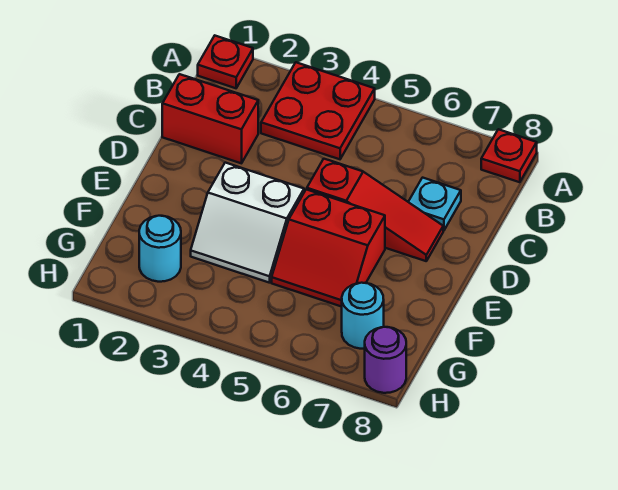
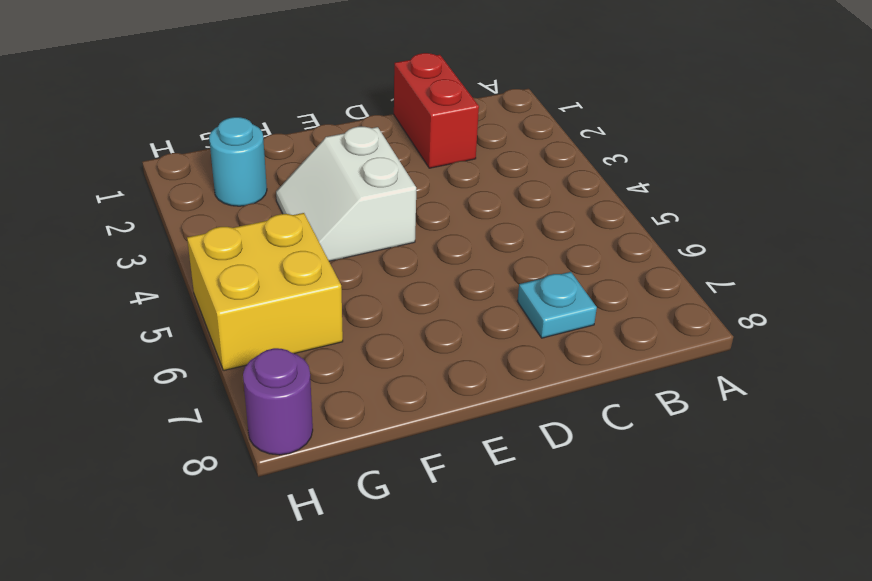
yellow brick G5:H6 level 1 -> none
none -> red plate A1 level 1
none -> red plate A3:B4 level 1

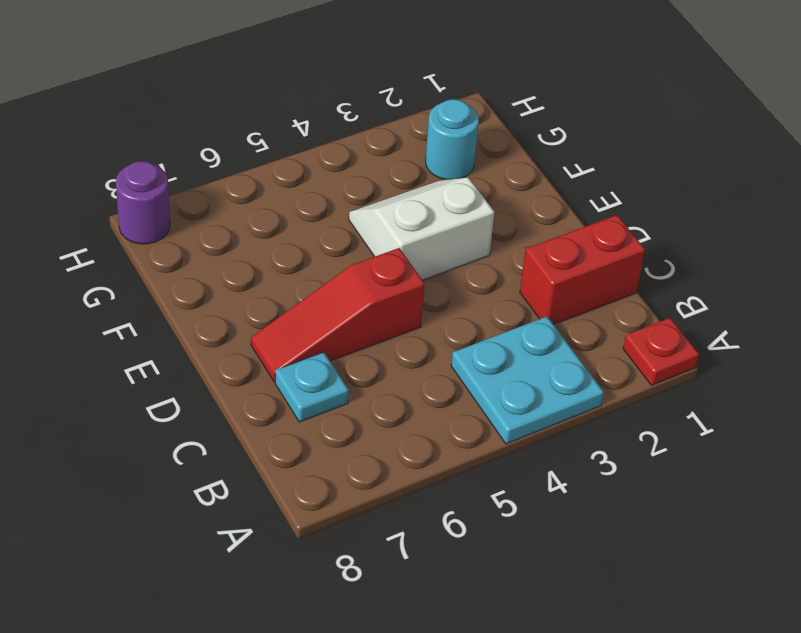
cyan plate A3:B4 level 1 -> red plate A3:B4 level 1
none -> red plate A8 level 1
none -> red slope E5:F6 level 1 top E

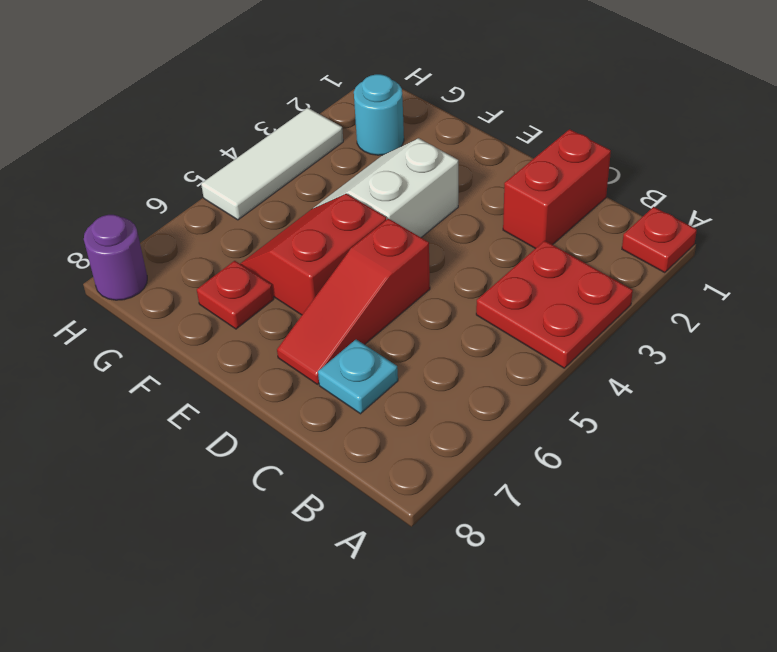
red plate F7 level 1 -> red plate A8 level 1
white tile H3:H5 level 1 -> none
none -> cyan round brick G7 level 1

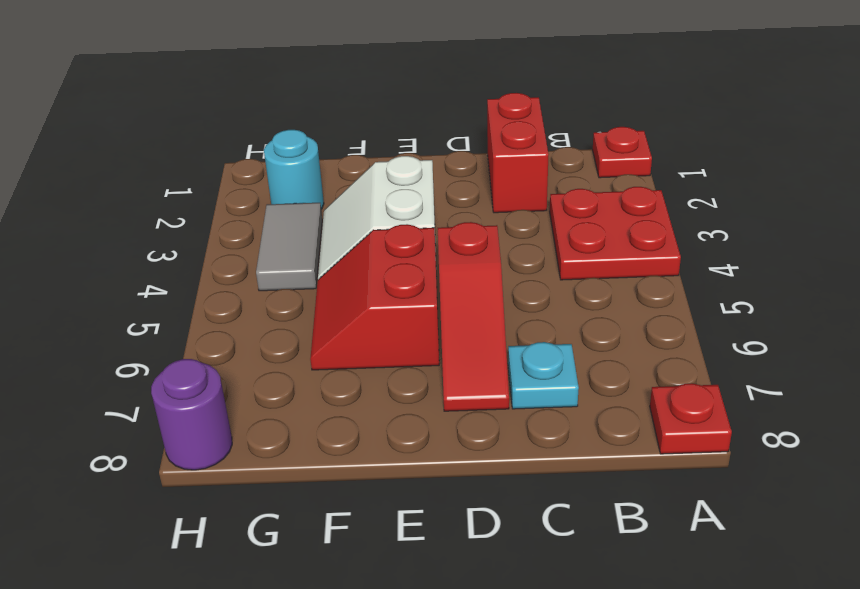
grey tile G3:G4 level 1 -> none
none -> cyan round brick G7 level 1

